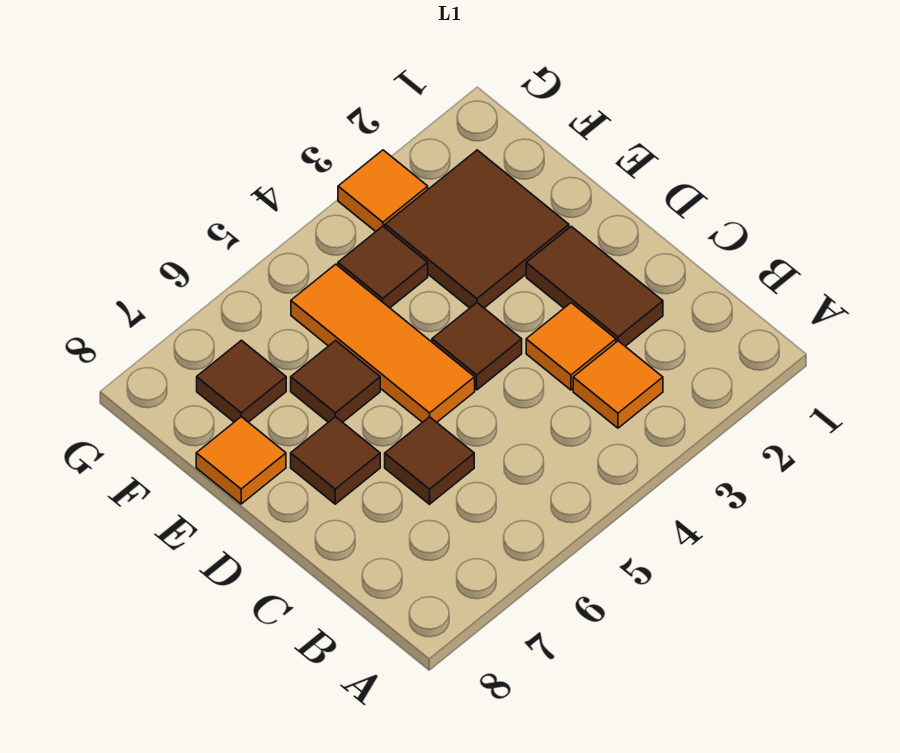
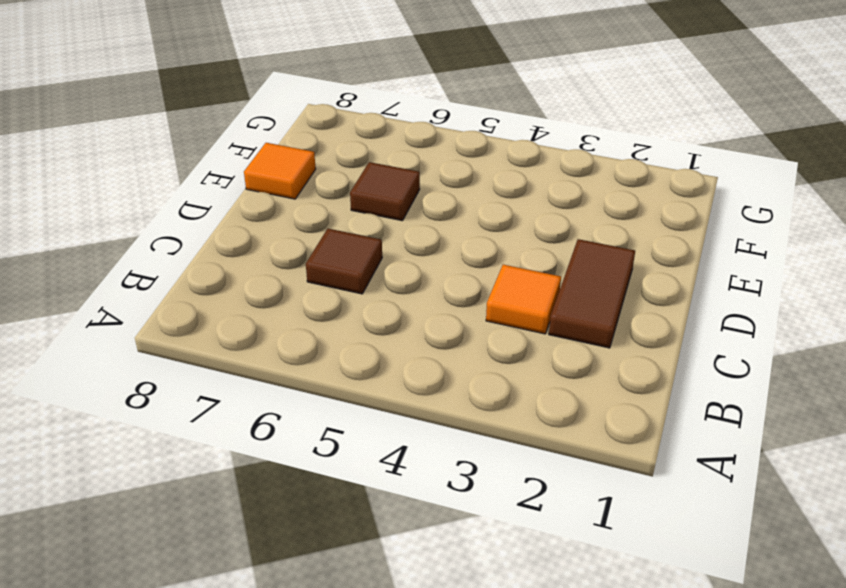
none -> orange tile B3 level 1
none -> brown tile D4 level 1
none -> orange tile D5:F5 level 1

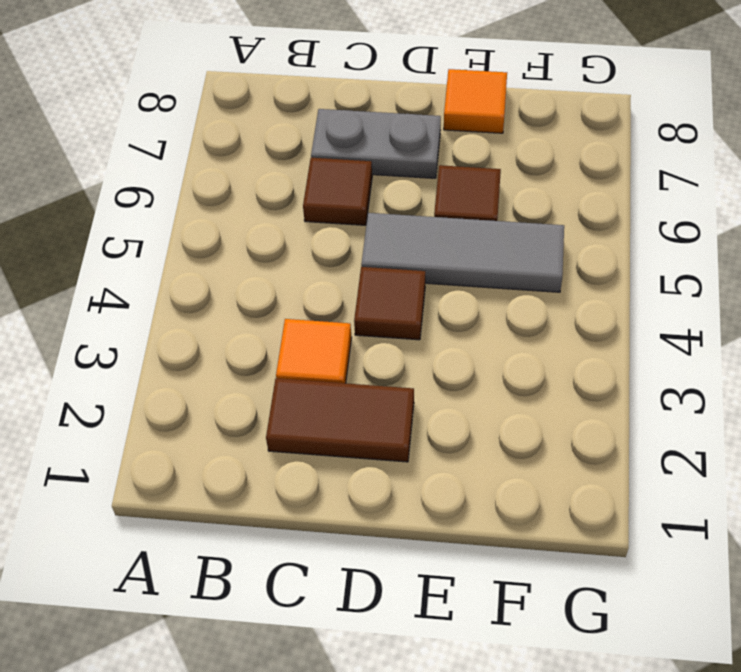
grey plate C7:D7 level 1 -> brown tile D7 level 1
grey tile D5:F5 level 1 -> orange tile D5:F5 level 1
none -> orange tile B3 level 1
none -> brown tile E2:F3 level 1
none -> brown tile F4 level 1

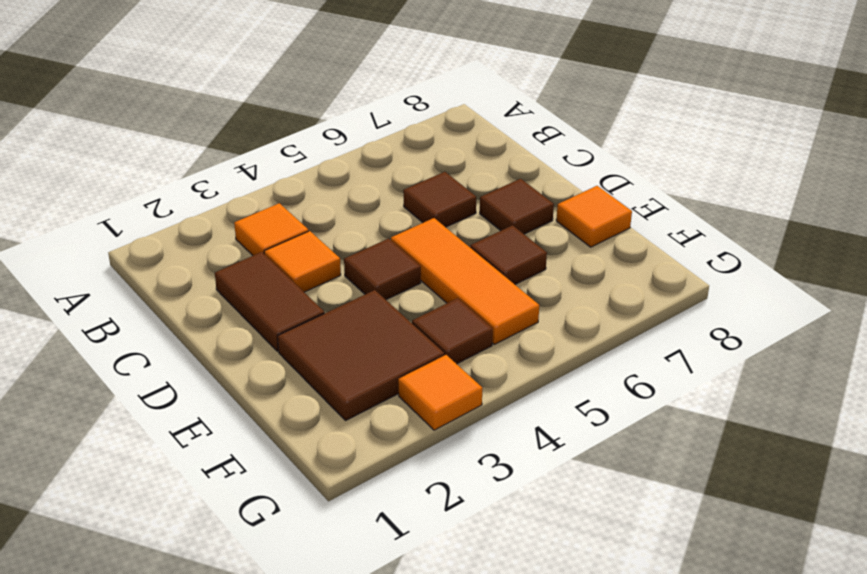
none -> brown tile F7 level 1

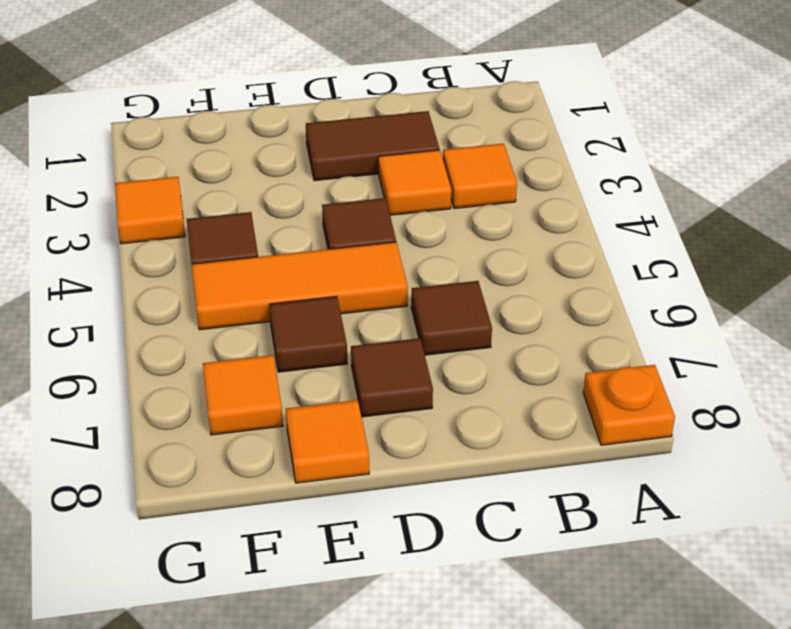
orange plate A8 level 1 -> none
orange tile F7 level 1 -> brown tile F7 level 1
none -> brown tile E2:F3 level 1

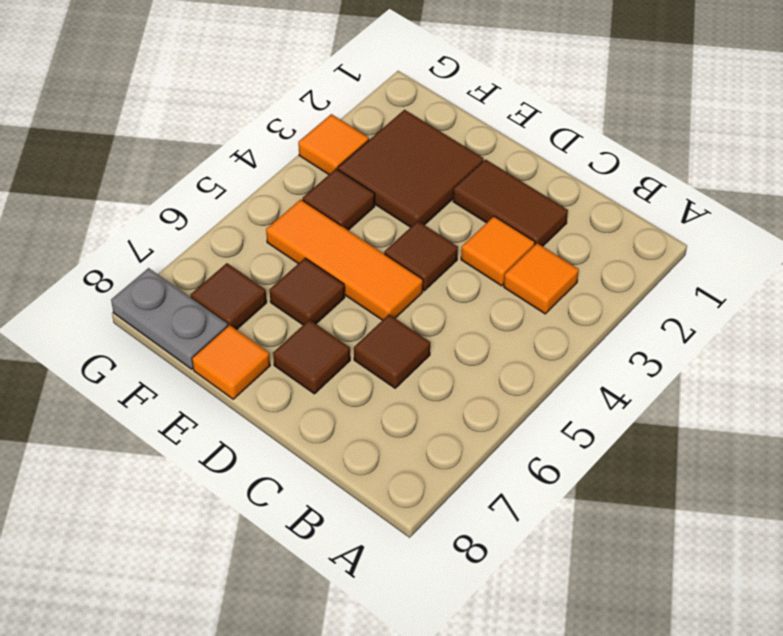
grey plate F8:G8 level 1 -> none

